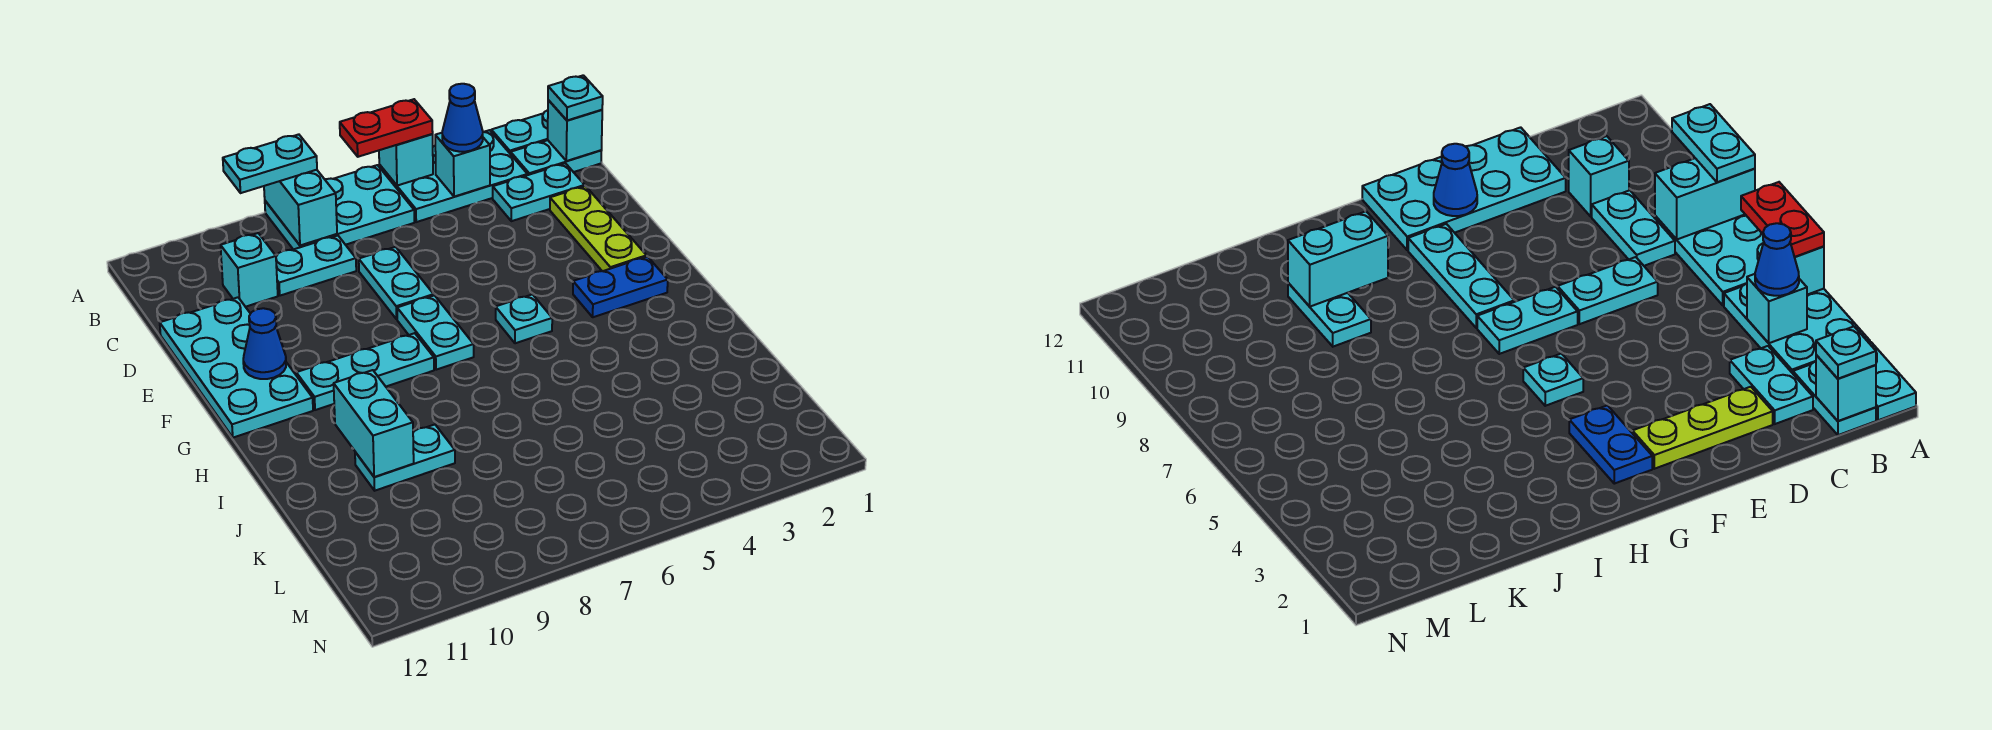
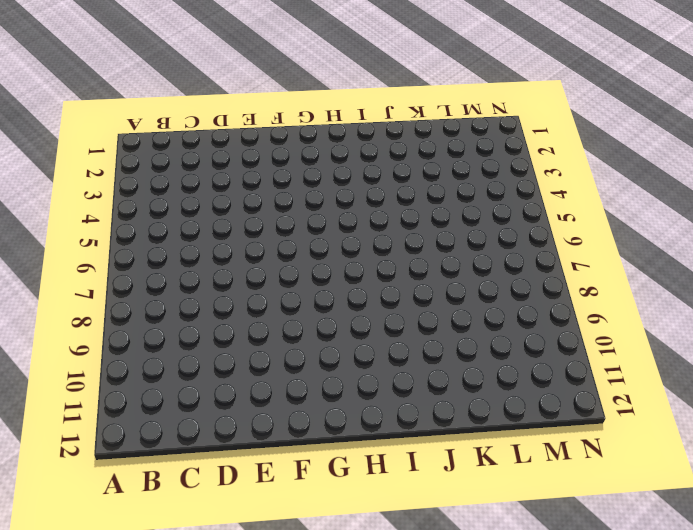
none -> cyan plate A1:A2 level 1
none -> cyan plate A3:B5 level 1
none -> cyan plate A6:B8 level 1

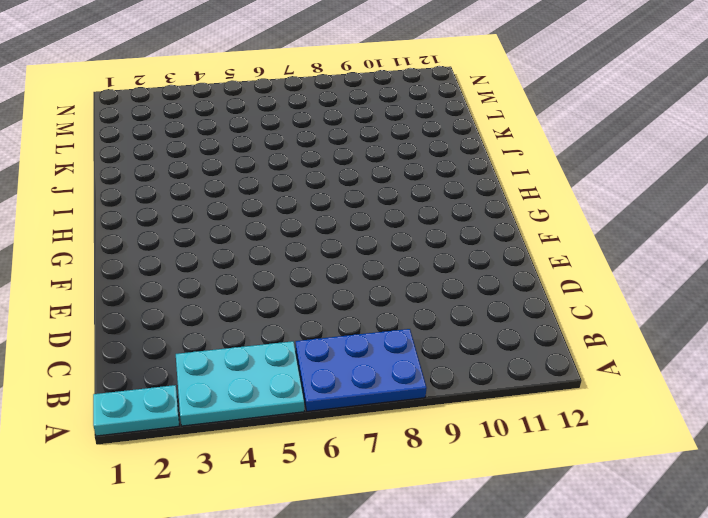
blue plate A6:B8 level 1 -> cyan plate A6:B8 level 1
none -> cyan plate B1:B2 level 1
none -> cyan plate C2:C3 level 1
none -> cyan plate C8:C9 level 1

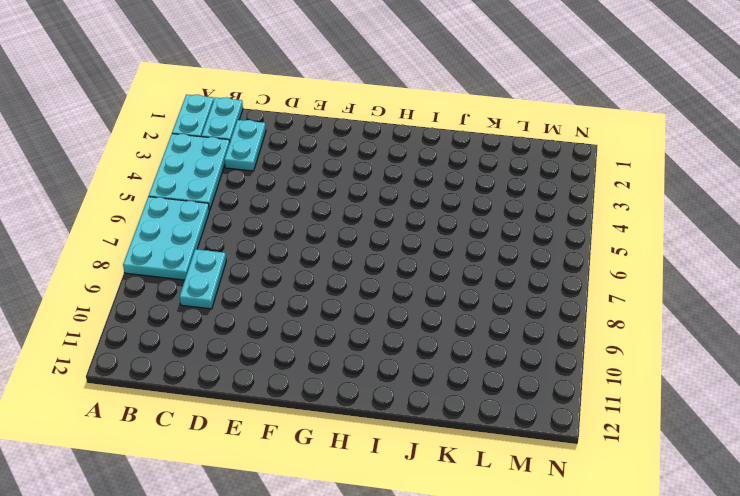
none -> cyan brick C10 level 1
none -> lime plate D2:F2 level 1
none -> cyan plate D7:E7 level 1

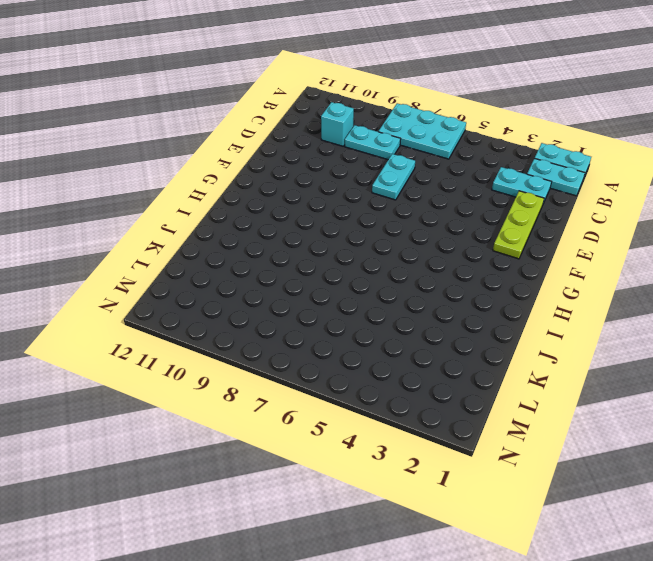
none -> cyan plate A3:B5 level 1
none -> cyan plate D11:G12 level 1
none -> cyan plate F7:G7 level 1

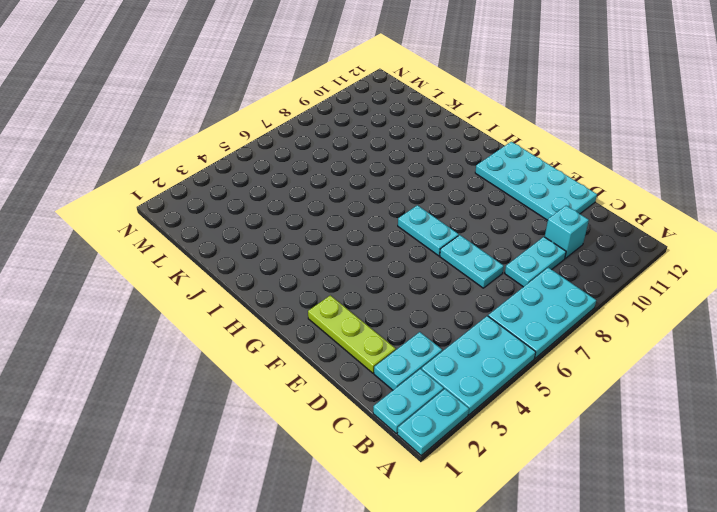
none -> blue plate G2:G3 level 1
none -> cyan plate G5 level 1
none -> cyan plate G8:G10 level 1

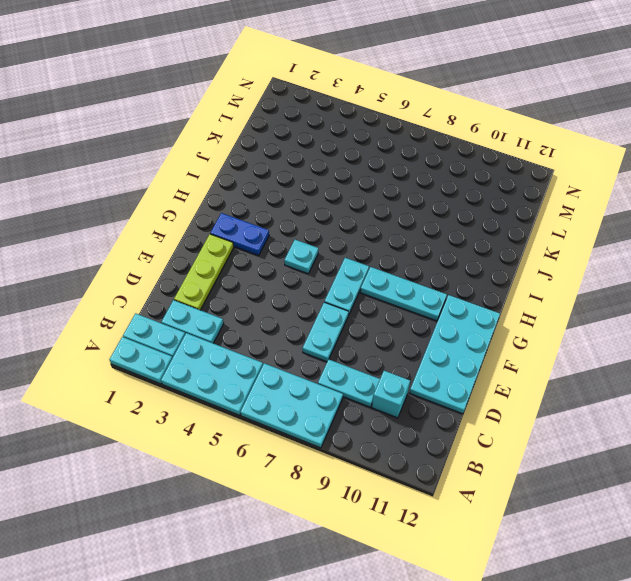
none -> cyan plate J9:J10 level 1
none -> cyan brick A5 level 2
none -> cyan brick A8:B8 level 2

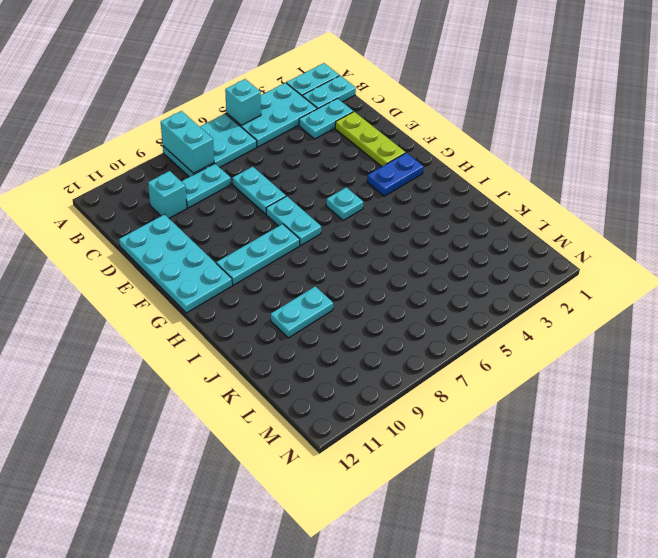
none -> cyan brick B1 level 2
none -> cyan brick B4 level 2
none -> blue cone F11 level 2

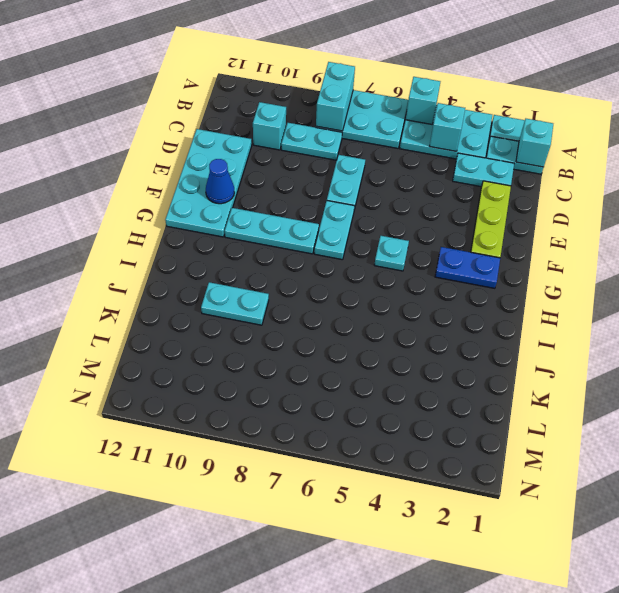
none -> cyan brick I10:J10 level 2
none -> red plate A5:A6 level 3
none -> cyan plate A8:A9 level 3

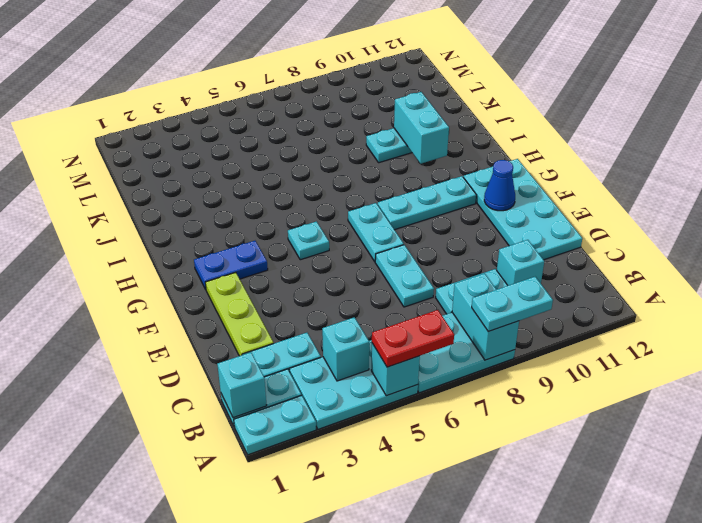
none -> cyan plate B1 level 3
none -> blue cone B4 level 3

